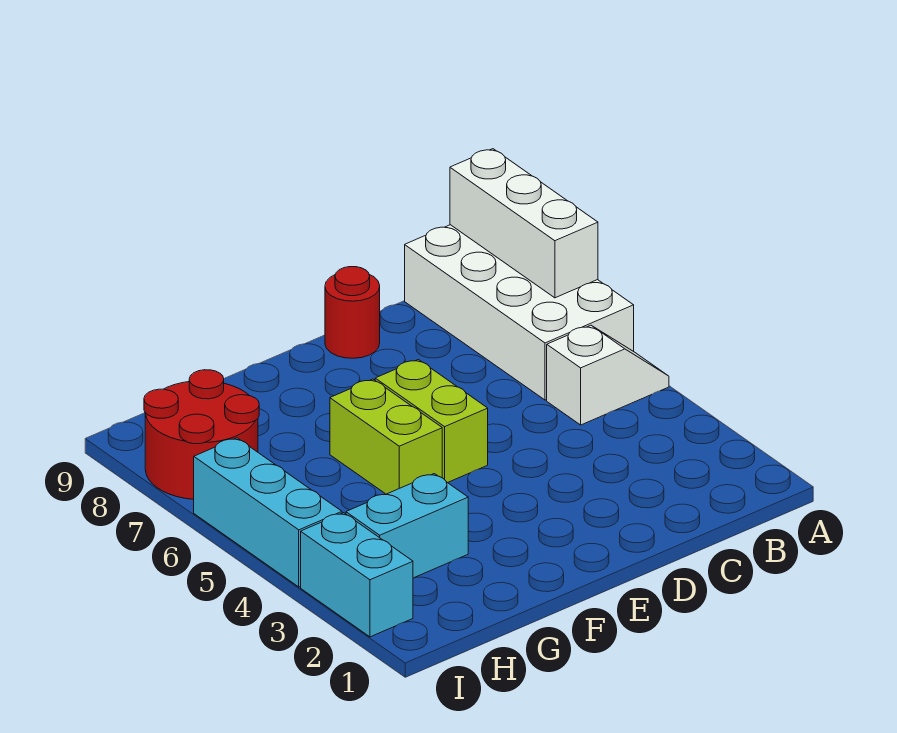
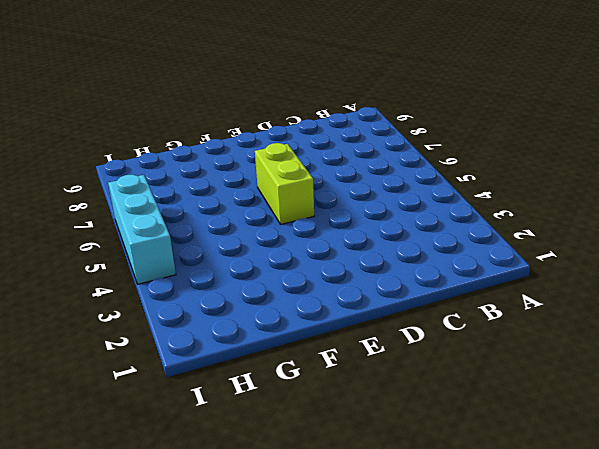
none -> white slope A5:B5 level 1 top B
none -> white brick A6:B9 level 1

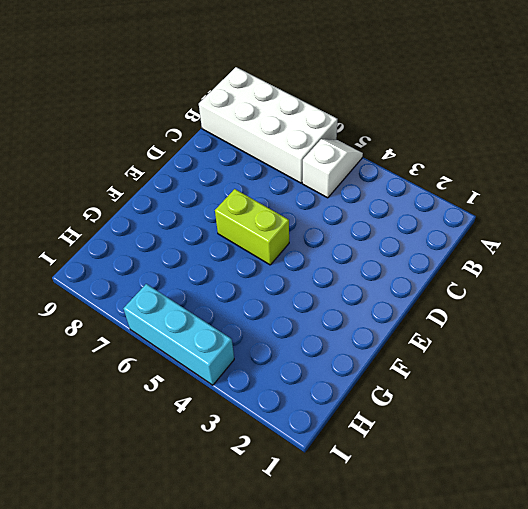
none -> red round brick D9 level 1
none -> lime brick F5:F6 level 1

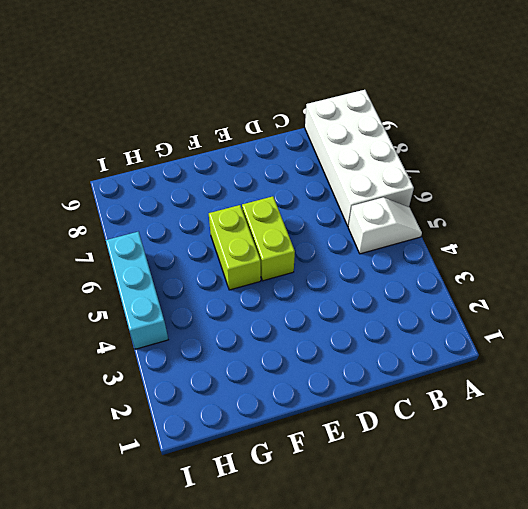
none -> red round brick D9 level 1
none -> cyan brick G3:H3 level 1

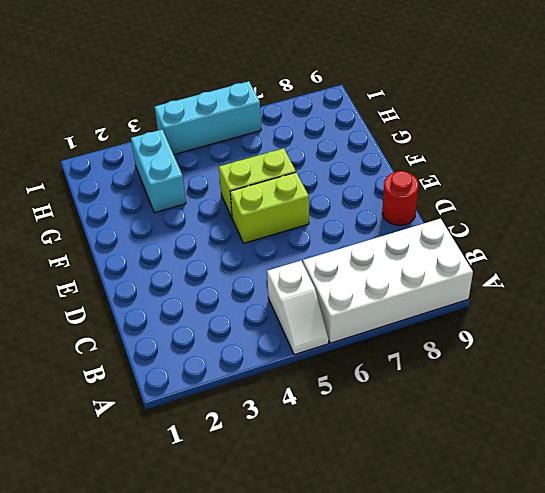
none -> red round brick H7:I8 level 1
none -> cyan brick I2:I3 level 1

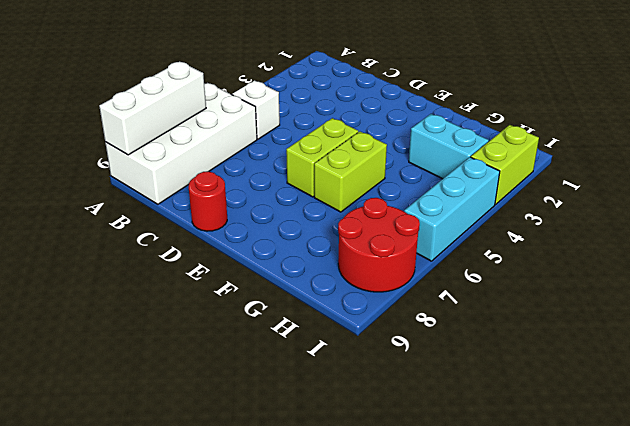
lime brick I2:I3 level 1 -> cyan brick I2:I3 level 1

